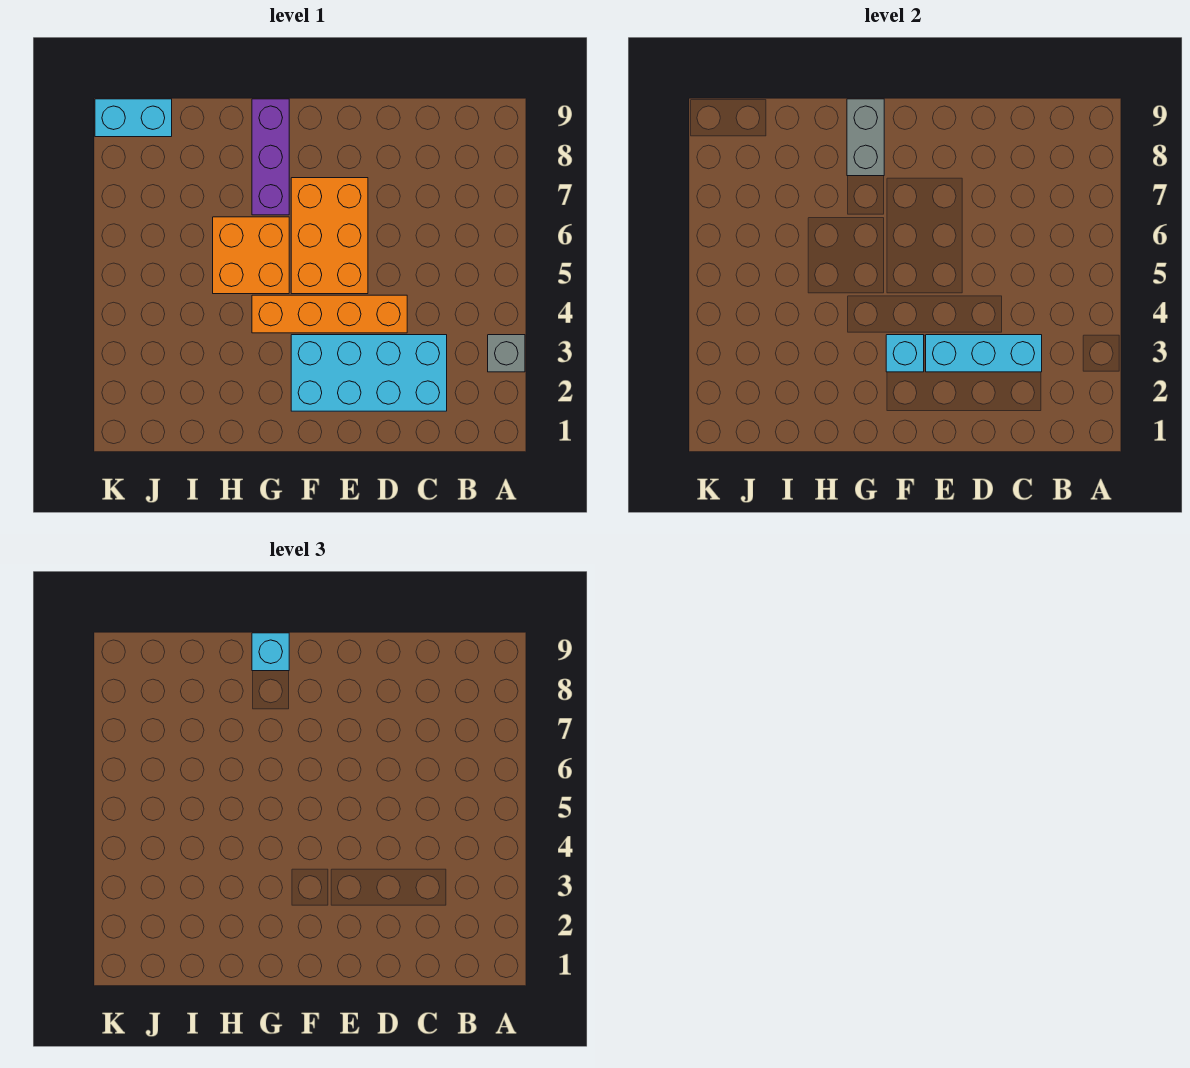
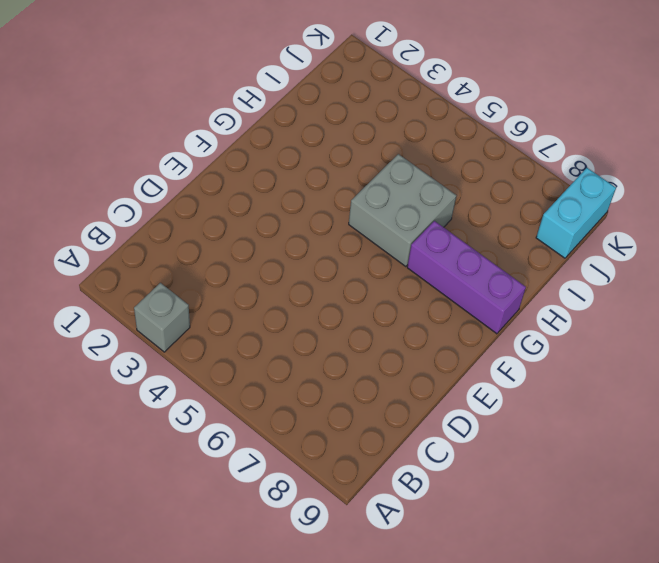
grey brick G5:H6 level 1 -> orange brick G5:H6 level 1
none -> cyan brick C2:F3 level 1
none -> orange brick D4:G4 level 1

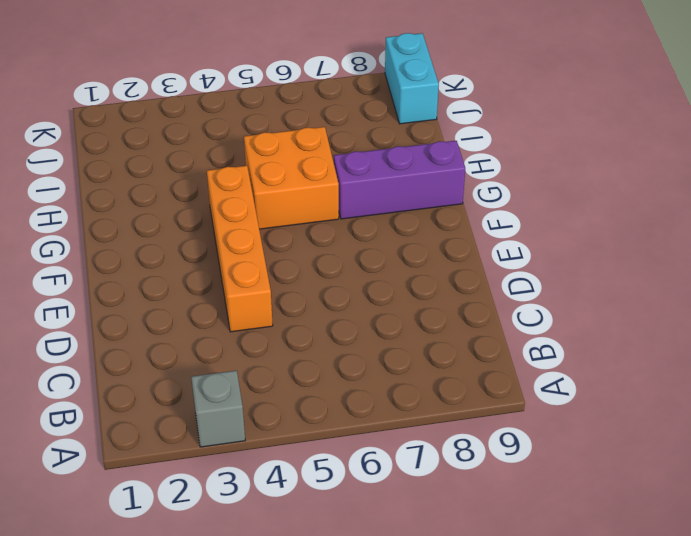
none -> cyan brick C2:F3 level 1
none -> orange brick E5:F7 level 1

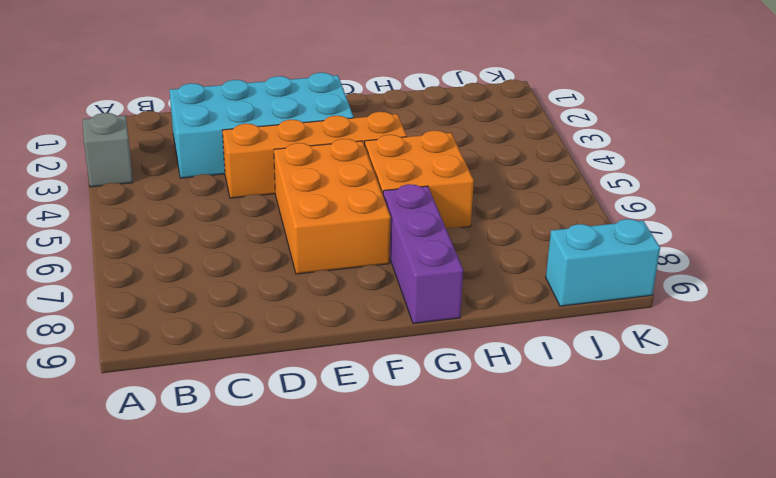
none -> cyan brick C3:E3 level 2
none -> cyan brick F3 level 2

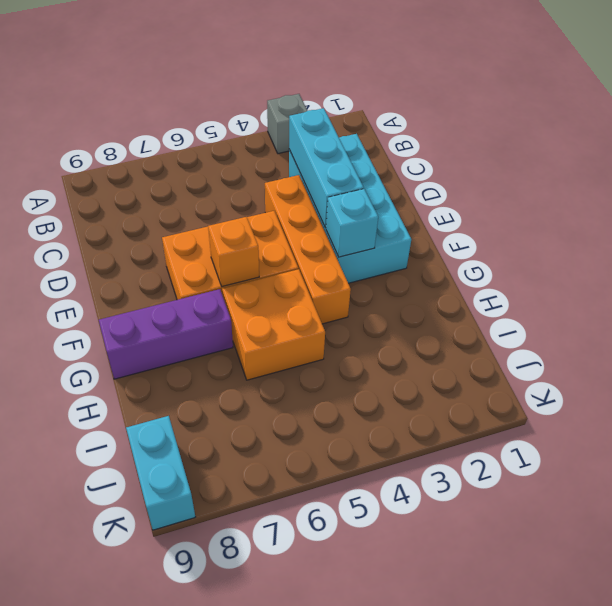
orange brick F6 level 2 -> none
none -> grey brick G8:G9 level 2
none -> cyan brick G9 level 3

